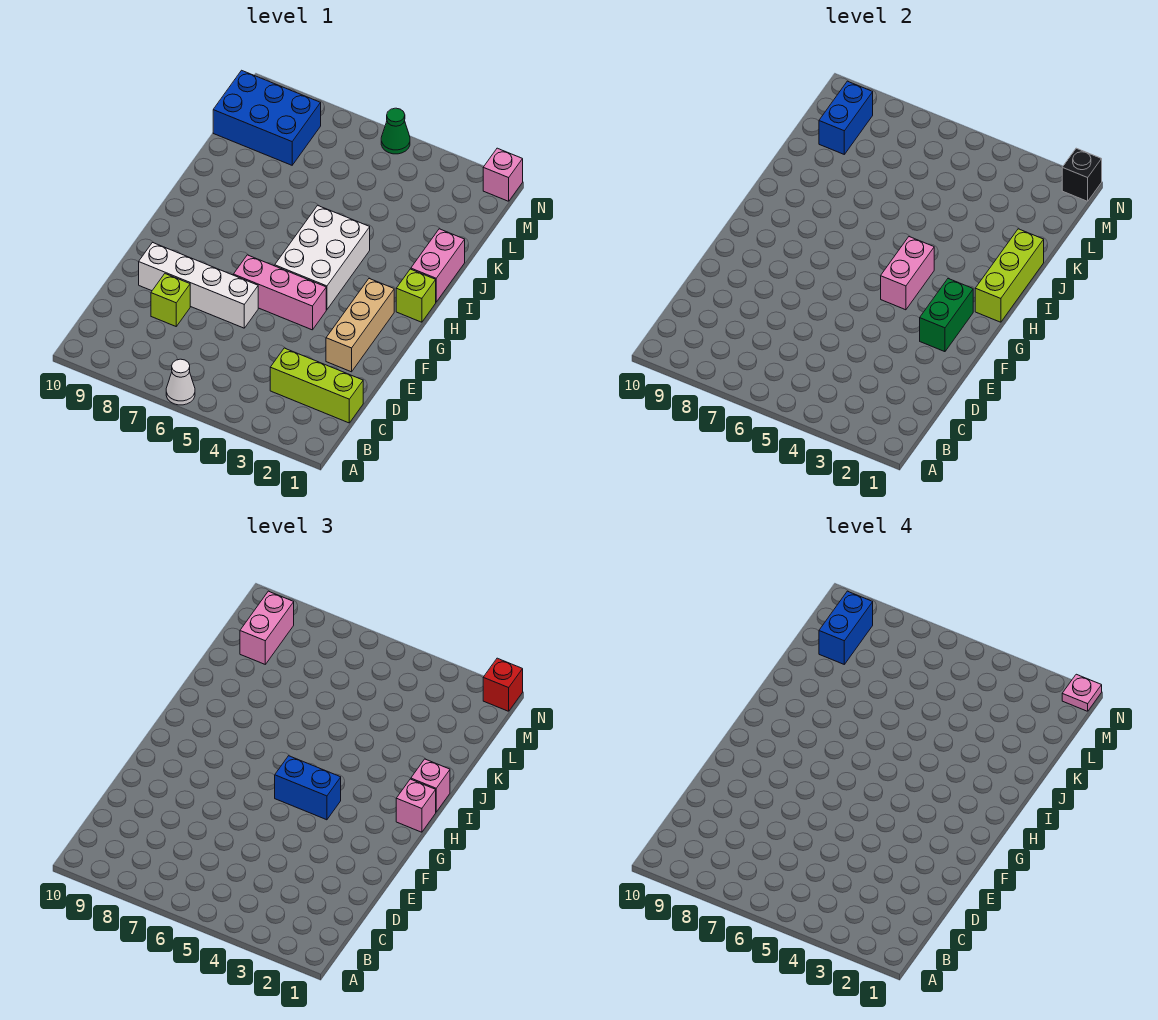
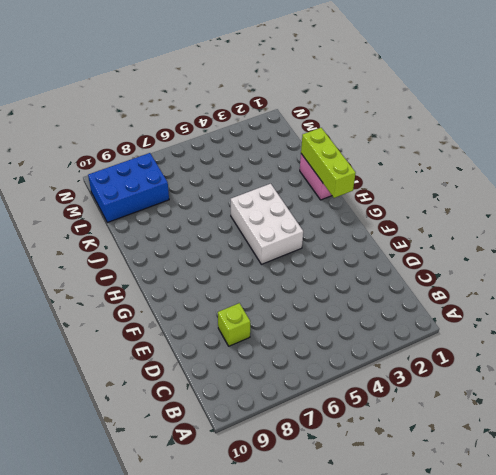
none -> white cone A6 level 1
none -> lime brick C1:C3 level 1
none -> tan brick E2:G2 level 1

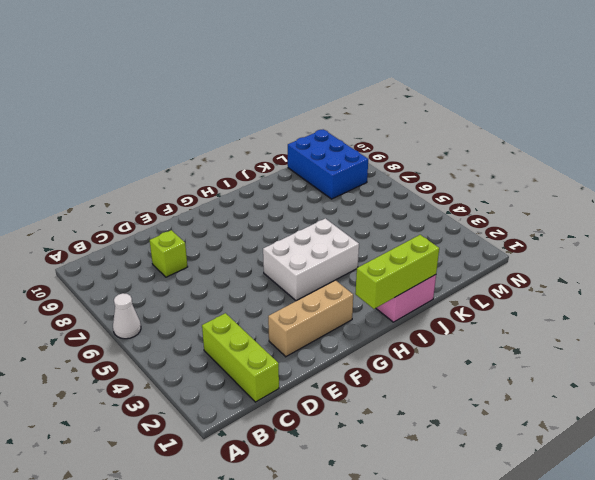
none -> white brick E6:E9 level 1
none -> pink brick F4:F6 level 1
none -> lime brick H1 level 1

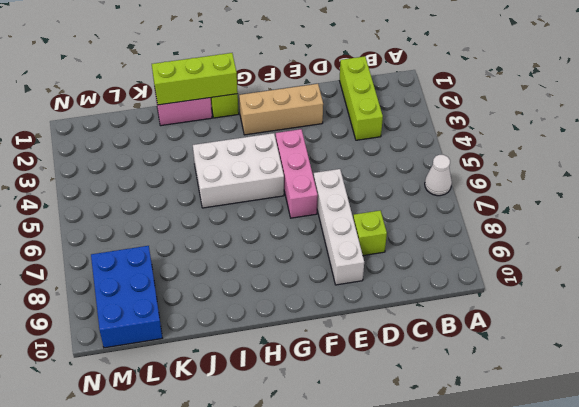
none -> pink brick N1 level 1
none -> green cone N5 level 1
none -> green brick F2:G2 level 2

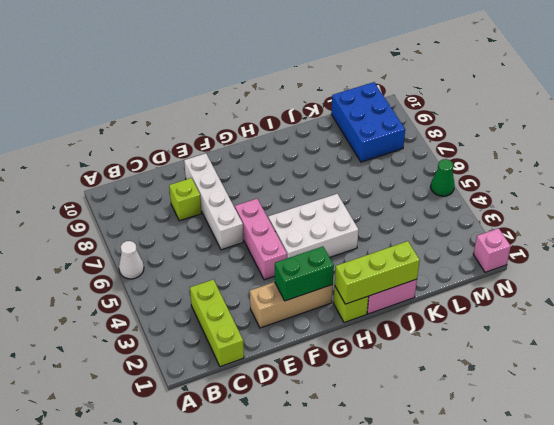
none -> pink brick G4:H4 level 2
none -> blue brick L9:M9 level 2
none -> black brick N1 level 2

